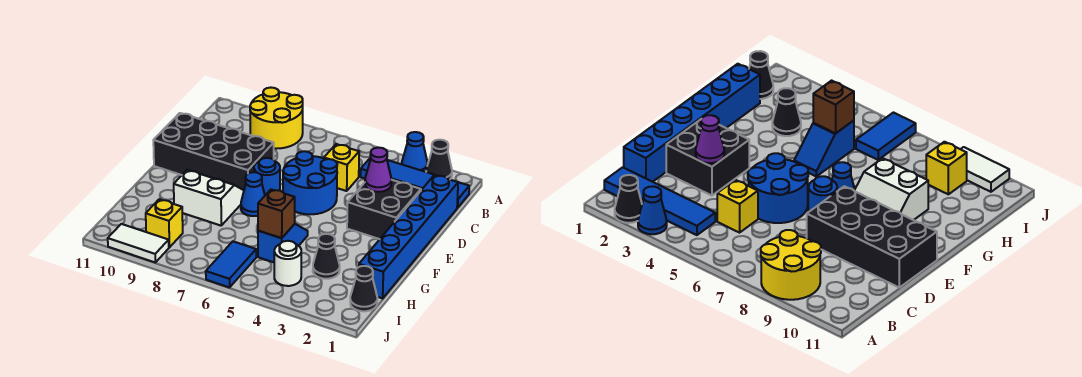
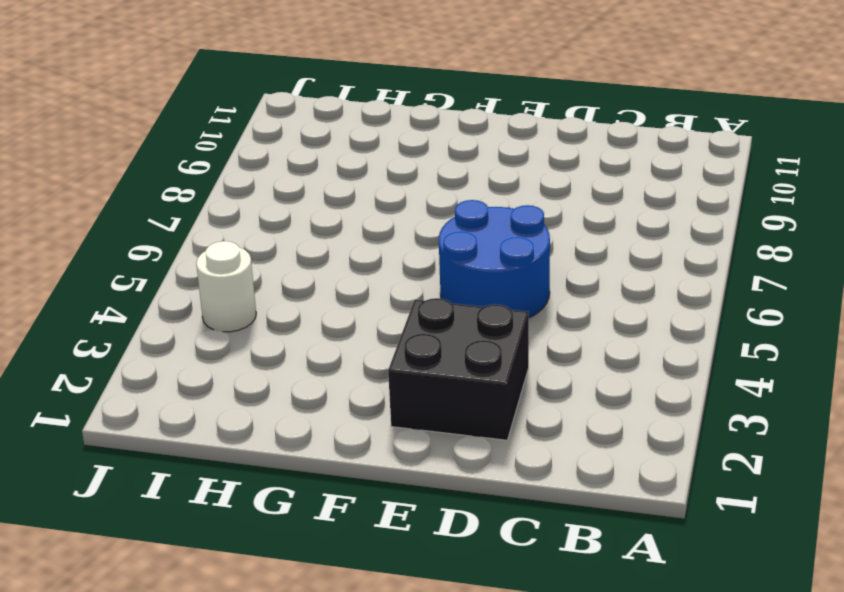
none -> black cone A2 level 1
none -> blue cone A3 level 1
none -> yellow round brick A8:B9 level 1

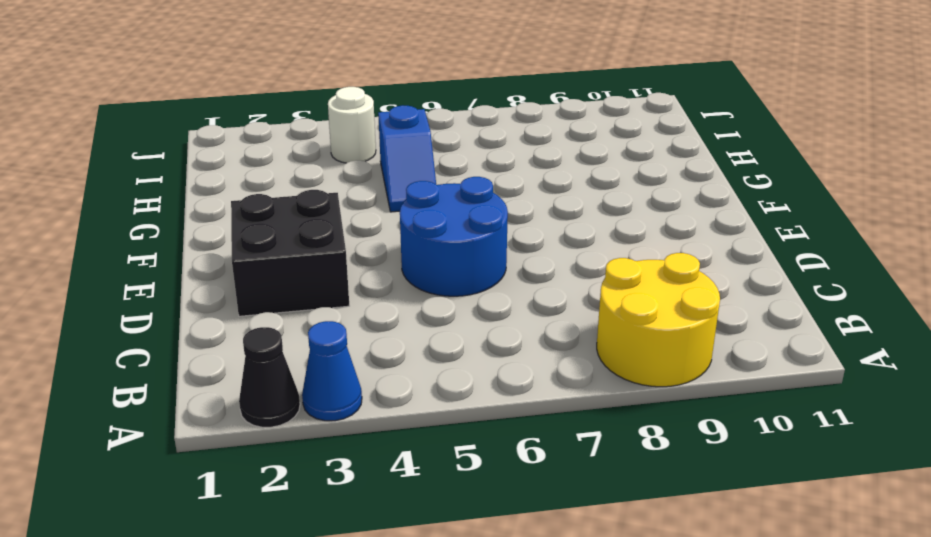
none -> blue tile B1:B4 level 1
none -> blue brick C1:H1 level 1
none -> yellow brick C5 level 1

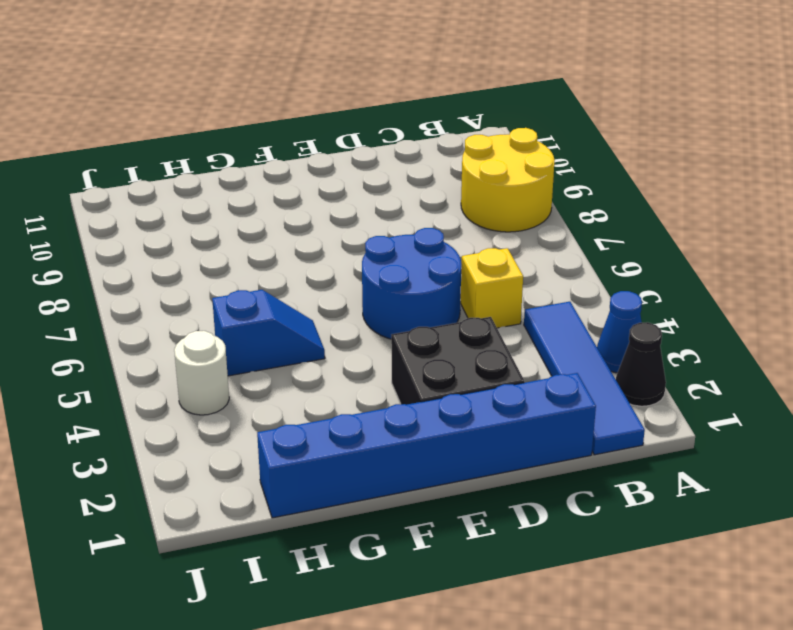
none -> black brick D8:E11 level 1
none -> blue round brick E7 level 1
none -> blue cone F7 level 1

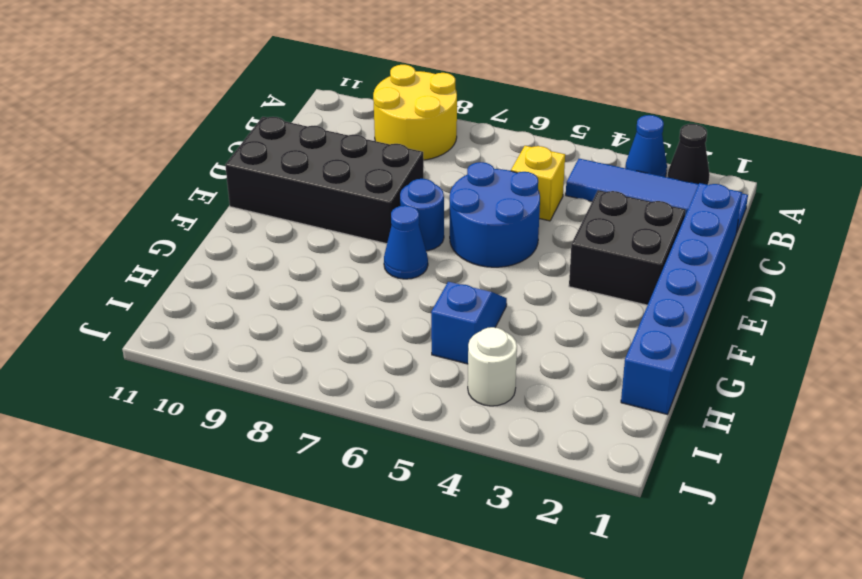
none -> white slope F8:G9 level 1 top G
none -> black cone H3 level 1
none -> black cone I1 level 1

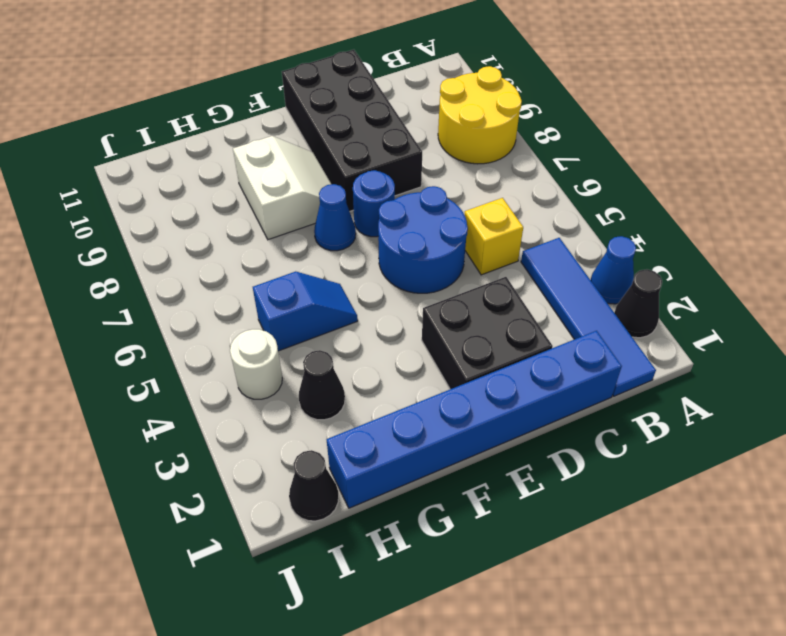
none -> blue tile I6:J6 level 1
none -> yellow brick I9 level 1
none -> white tile J9:J10 level 1

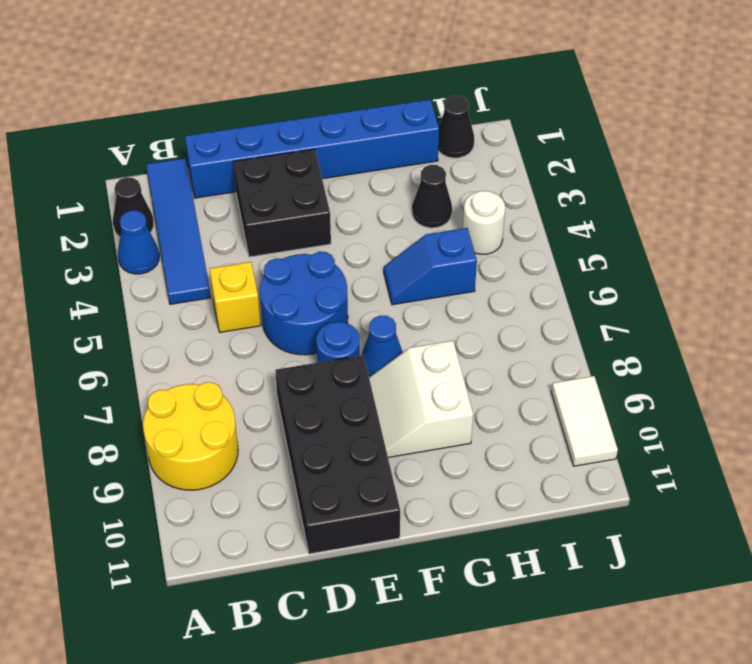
none -> blue tile I6:J6 level 1
none -> yellow brick I9 level 1
none -> purple cone D3 level 2

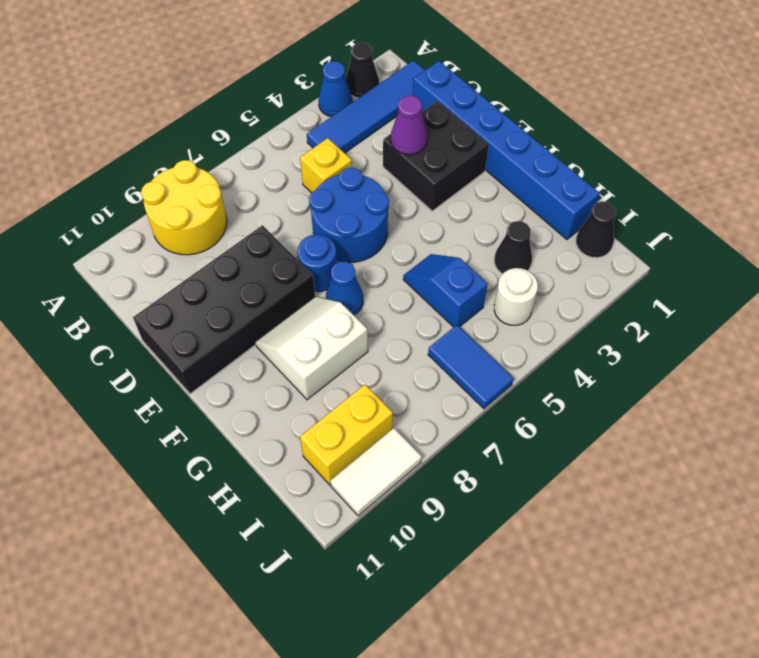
yellow brick I9:I10 level 1 -> yellow brick I9 level 1
none -> brown brick H5 level 2

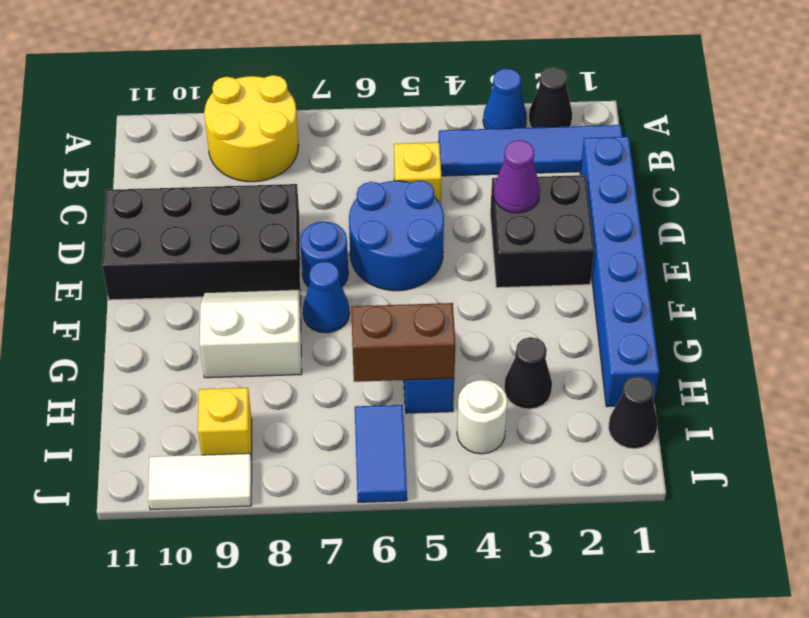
brown brick H5:H6 level 2 -> brown brick H5 level 2

